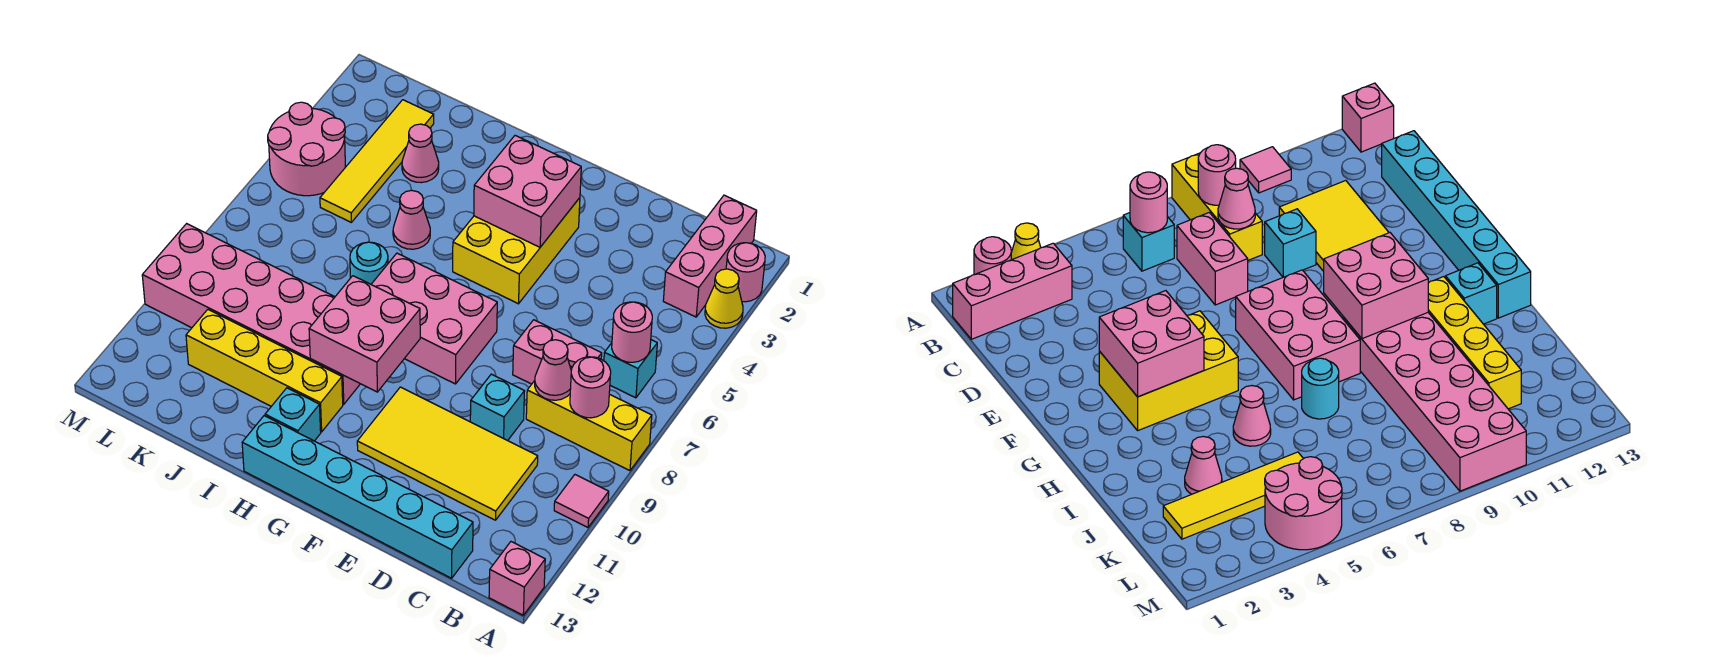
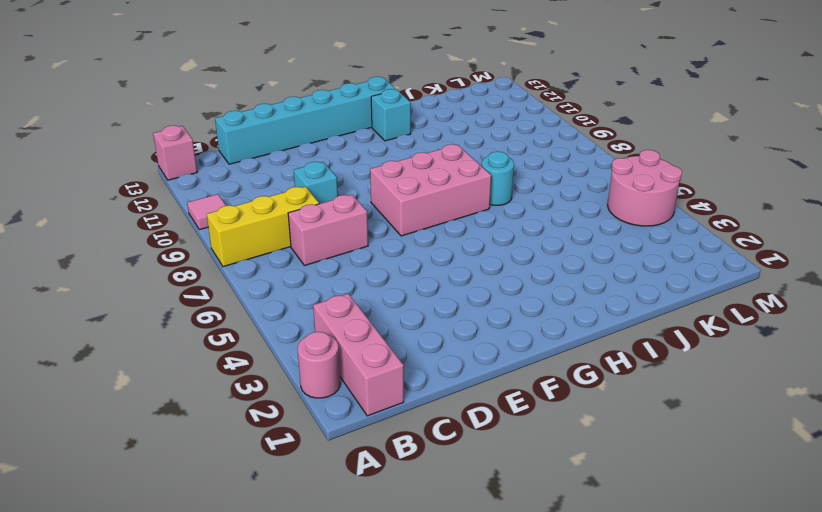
none -> yellow cone A3 level 1
none -> cyan brick B6 level 1
none -> yellow tile C10:F11 level 1

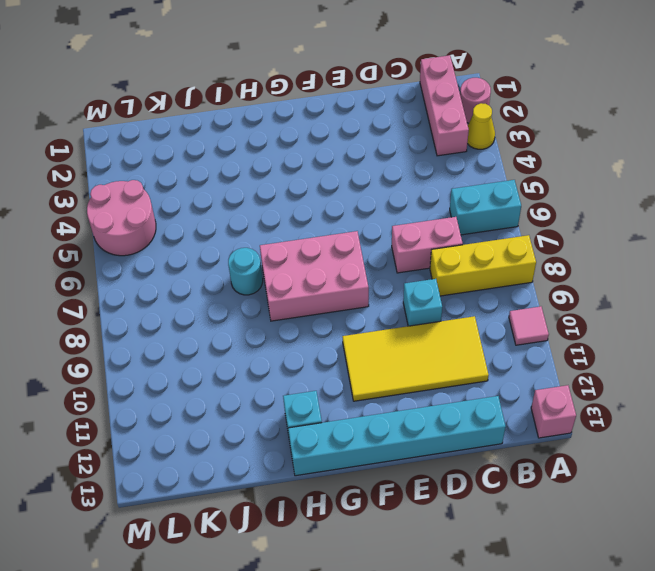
cyan brick A6:B6 level 1 -> cyan brick B6 level 1
none -> yellow brick F3:G5 level 1
none -> pink brick H9:M10 level 1
none -> yellow brick H11:K11 level 1

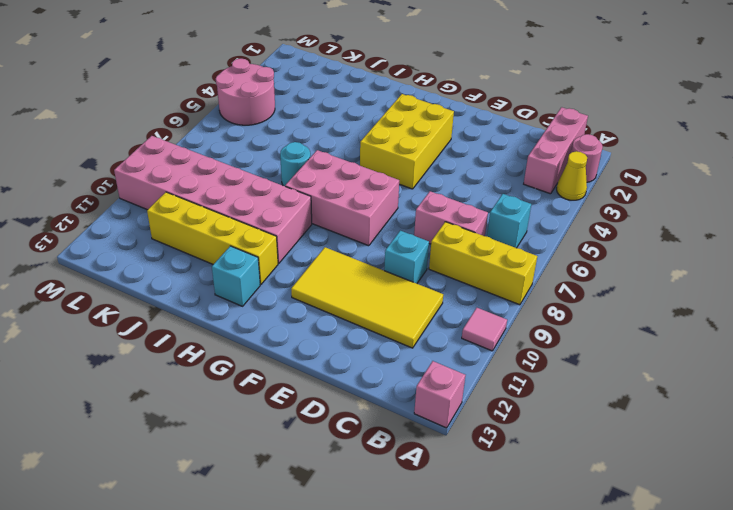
none -> cyan brick C13:H13 level 1
none -> pink cone I5 level 1
none -> pink cone J3 level 1

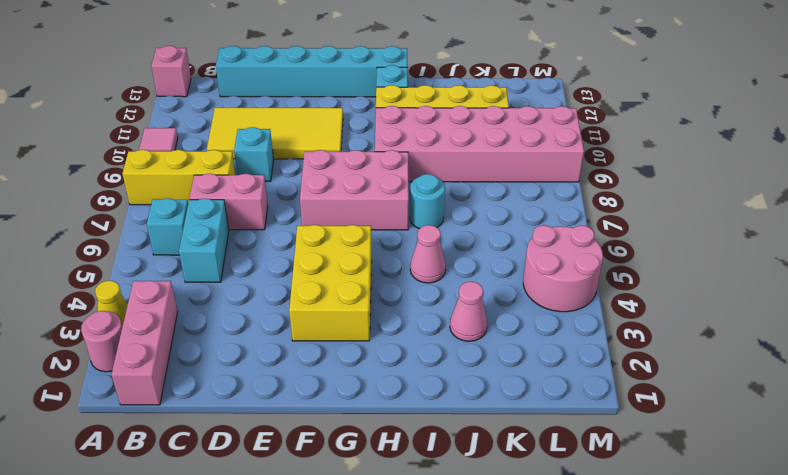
cyan brick C5:C6 level 1 -> none
none -> yellow tile K2:K5 level 1
none -> pink round brick B6 level 2
none -> pink round brick B8 level 2

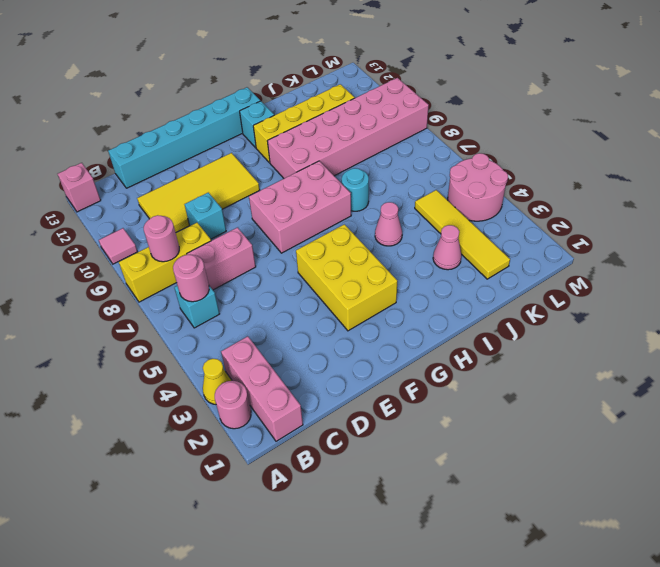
none -> pink cone C8 level 2
none -> pink brick F3:G4 level 2
none -> pink brick G9:H10 level 2

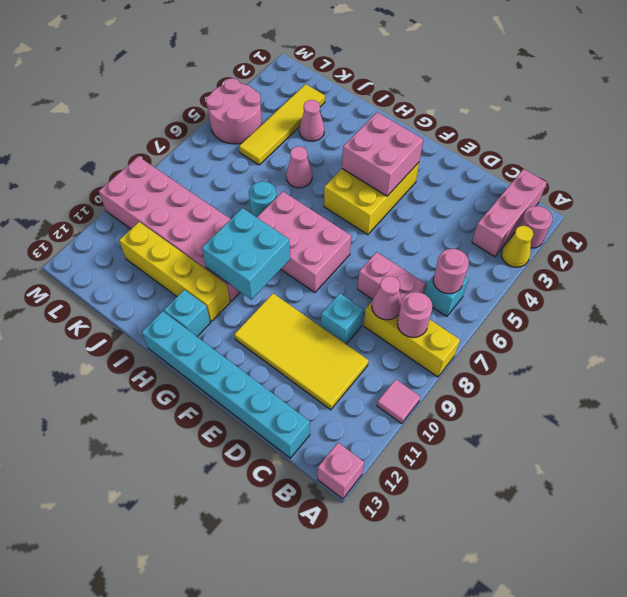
cyan brick G9:H10 level 2 -> pink brick G9:H10 level 2

